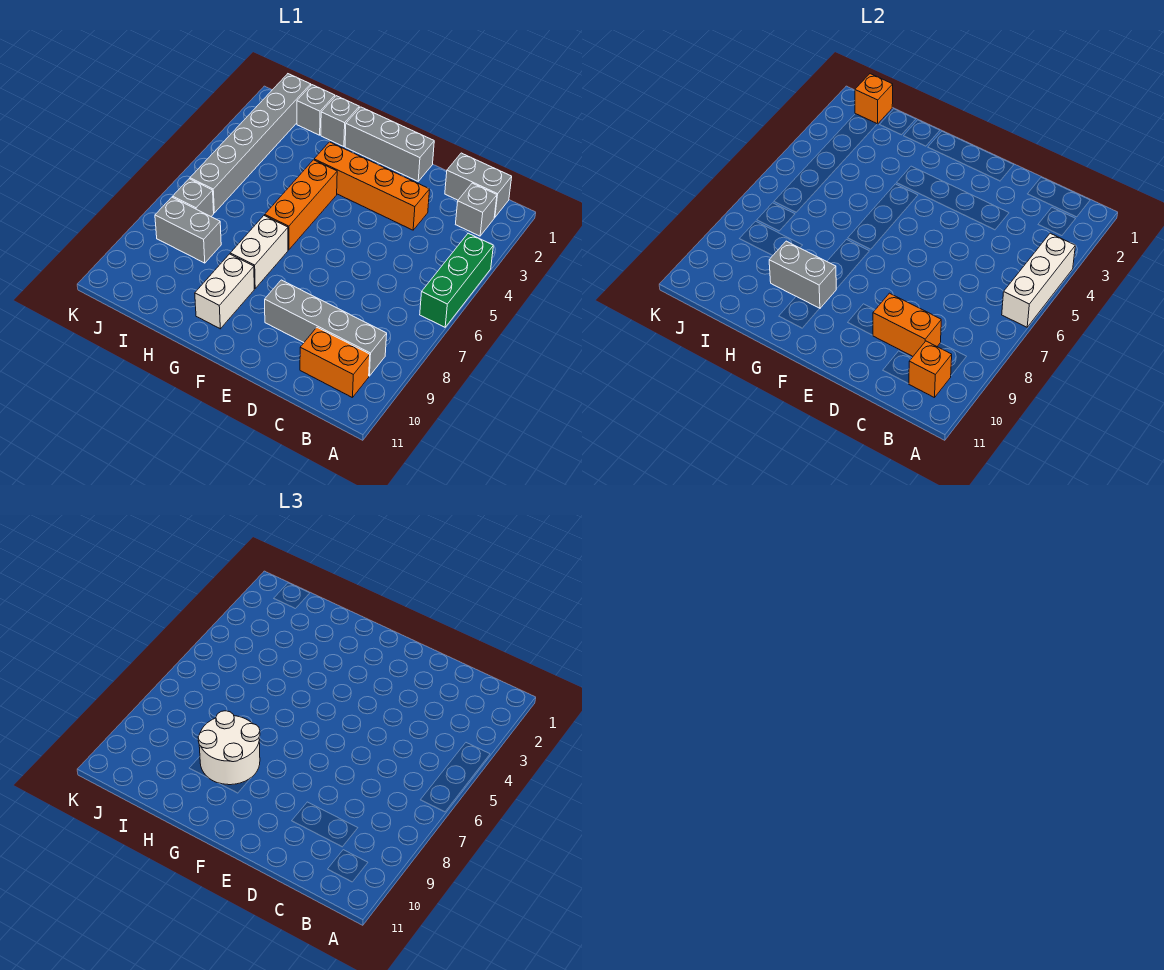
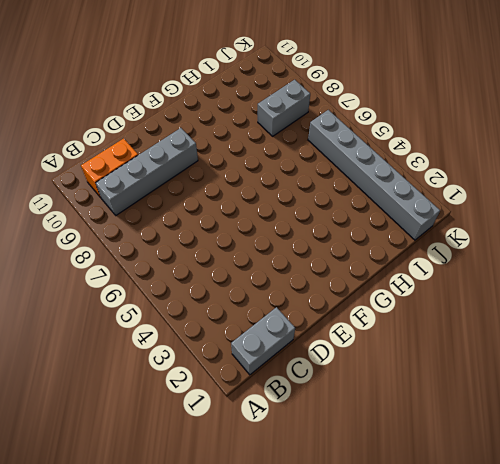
none -> green brick A4:A6 level 1
none -> grey brick B2 level 1
none -> orange brick D3:G3 level 1

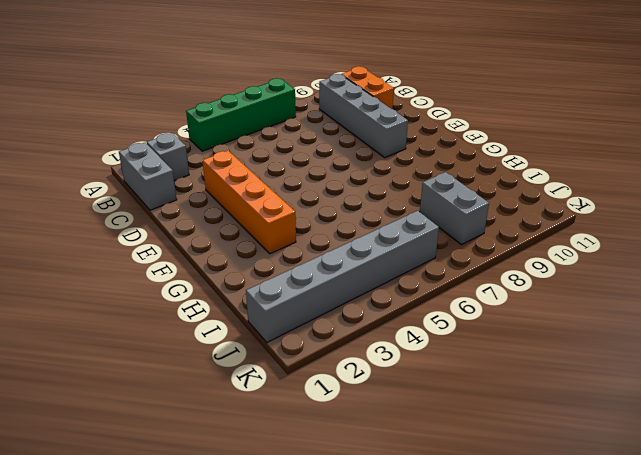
green brick A4:A7 level 1 -> green brick A4:A6 level 1
none -> grey brick E1:G1 level 1
none -> orange brick G4:G6 level 1
none -> white brick G7:G8 level 1

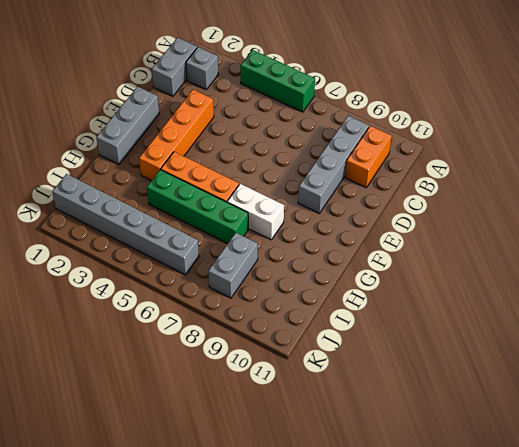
green brick H4:H7 level 1 -> none
none -> white brick G9:G10 level 1
none -> grey brick H1 level 1
none -> grey brick I1 level 1

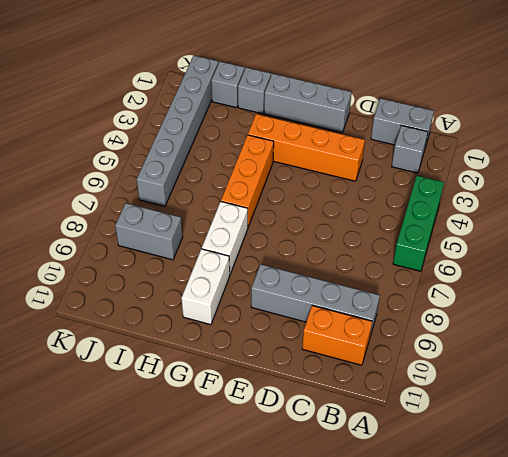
none -> grey brick J7 level 1
none -> white brick A4:A6 level 2
none -> orange brick B10 level 2

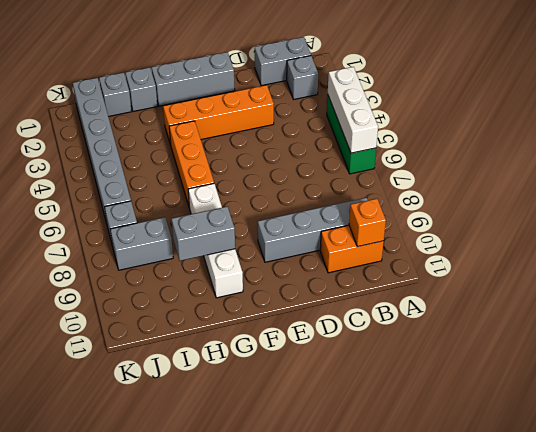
none -> orange brick C9:D9 level 2
none -> orange brick J1 level 2
none -> white round brick G8:H9 level 3

